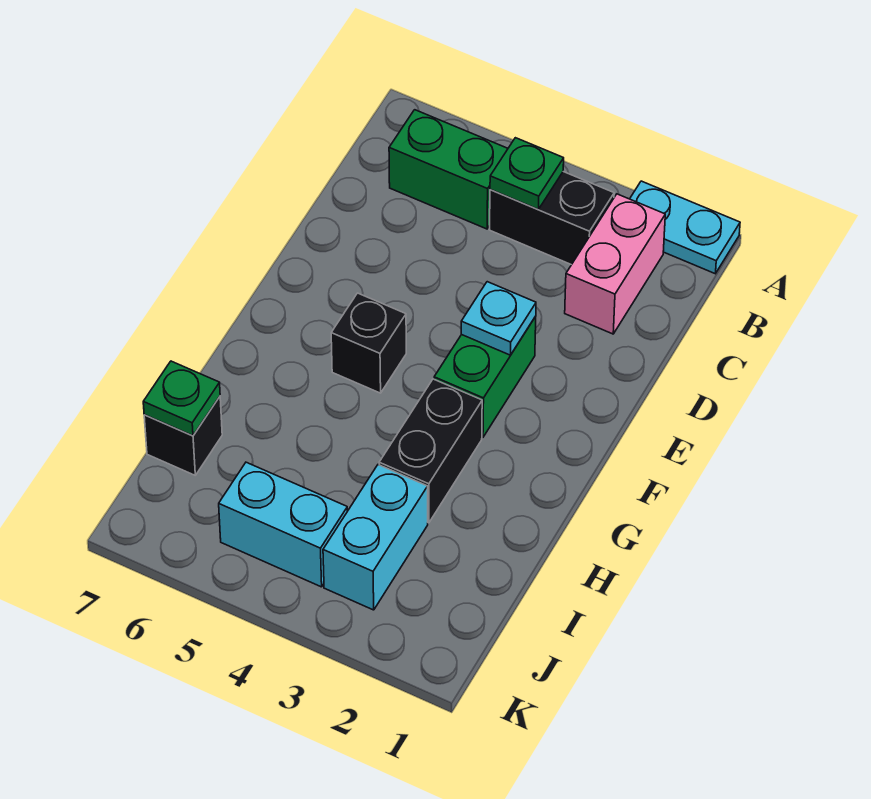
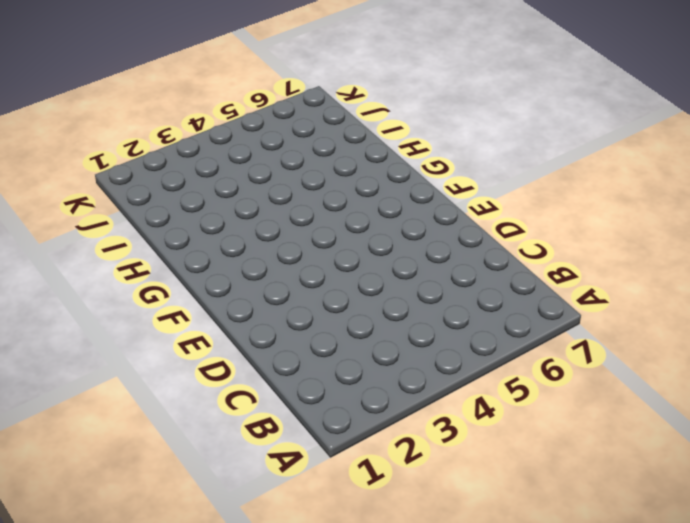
none -> cyan plate A1:A2 level 1
none -> pink brick B2:C2 level 1
none -> black brick B3:B4 level 1

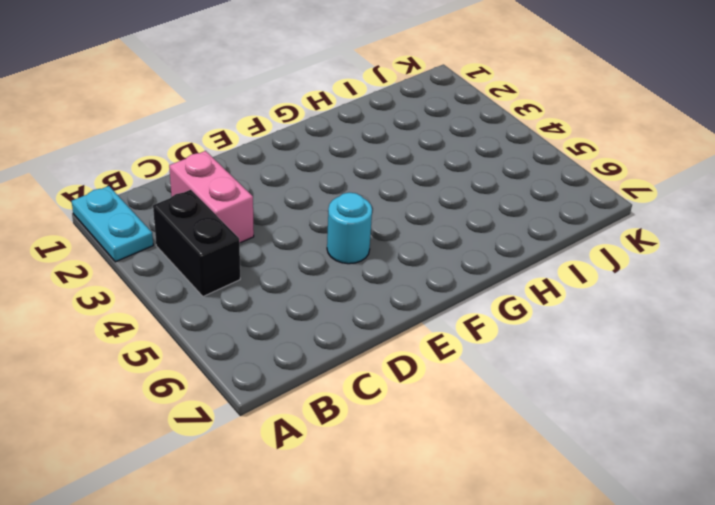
pink brick C2:C3 level 1 -> pink brick B2:C2 level 1
cyan round brick E5 level 1 -> none
none -> green brick B5:B6 level 1
none -> green brick E3:F3 level 1
none -> black brick F5 level 1

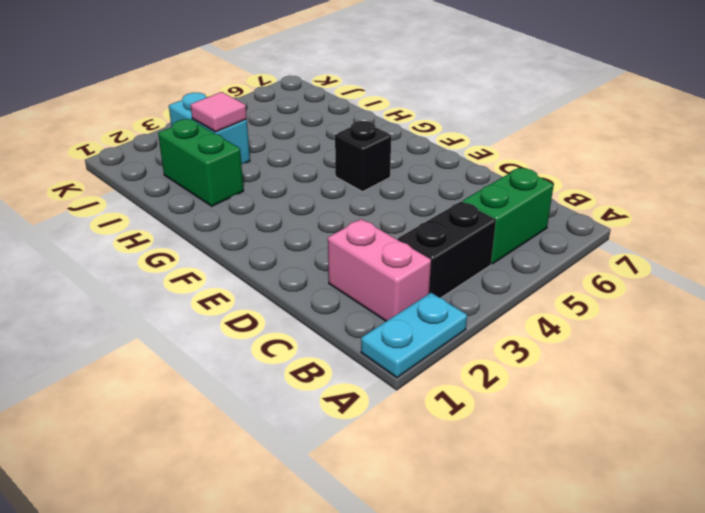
green brick H2:I2 level 1 -> green brick E3:F3 level 1
pink tile I3 level 2 -> none
none -> black brick G3:H3 level 1
none -> black brick I7 level 1
none -> cyan brick J4:J5 level 1

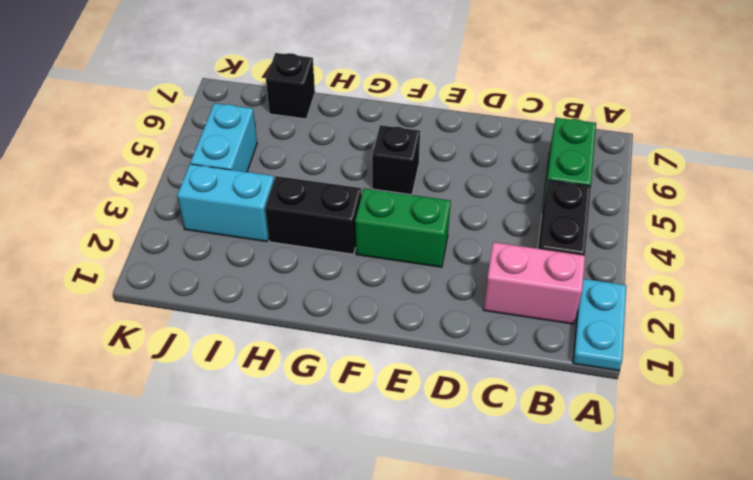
none -> green plate B4 level 2
none -> cyan plate E3 level 2
none -> green plate I7 level 2

